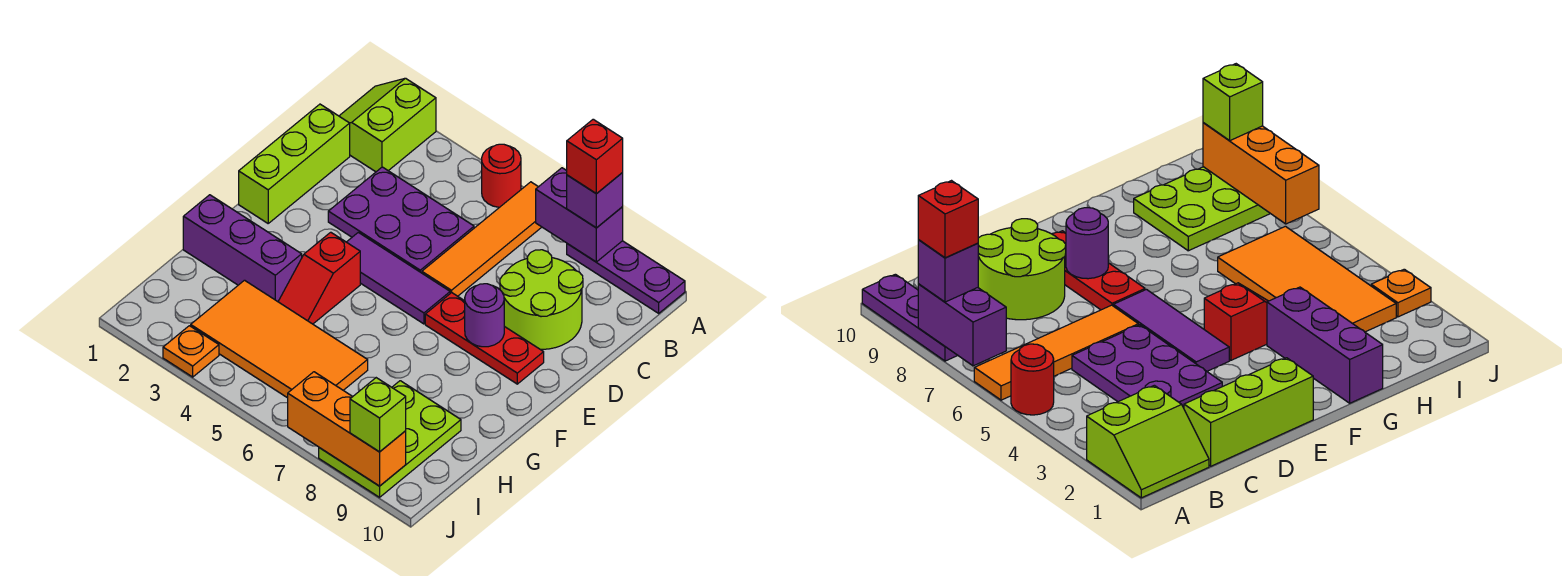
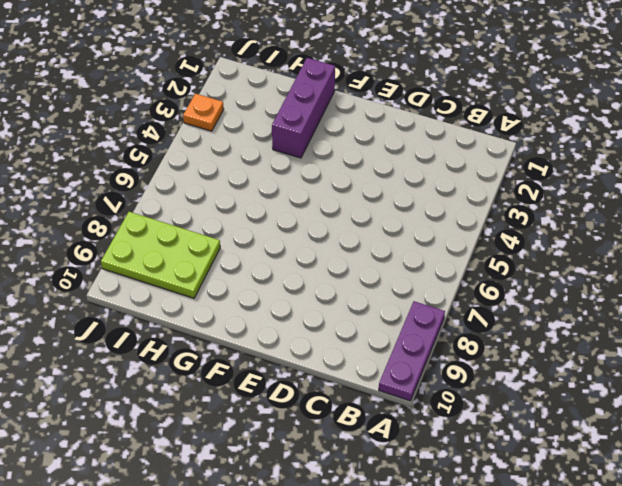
none -> lime slope A1:B2 level 1 top 2
none -> red round brick A5 level 1
none -> orange tile A6:D6 level 1

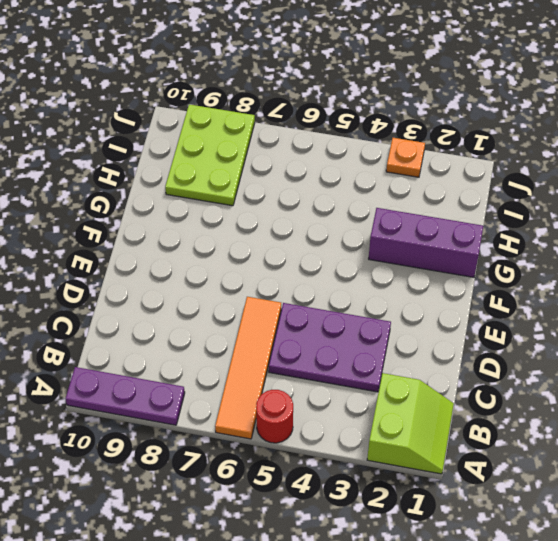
none -> lime brick C1:E1 level 1
none -> lime round brick C8:D9 level 1
none -> purple tile E4:E6 level 1

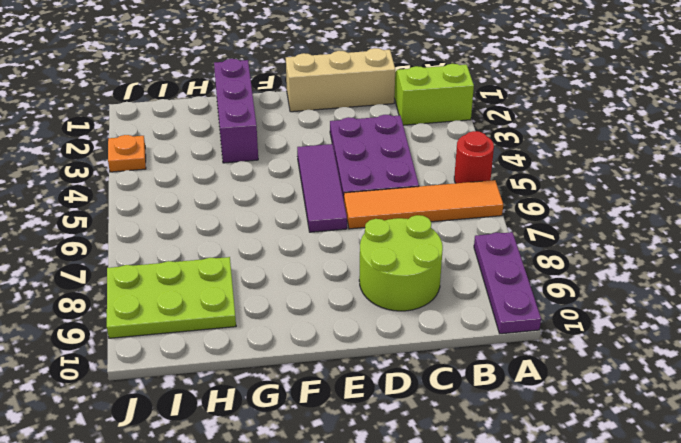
tan brick C1:E1 level 1 -> lime brick C1:E1 level 1
none -> red plate E7:E9 level 1
none -> red slope F4:G4 level 1 top F
none -> orange tile H3:I6 level 1

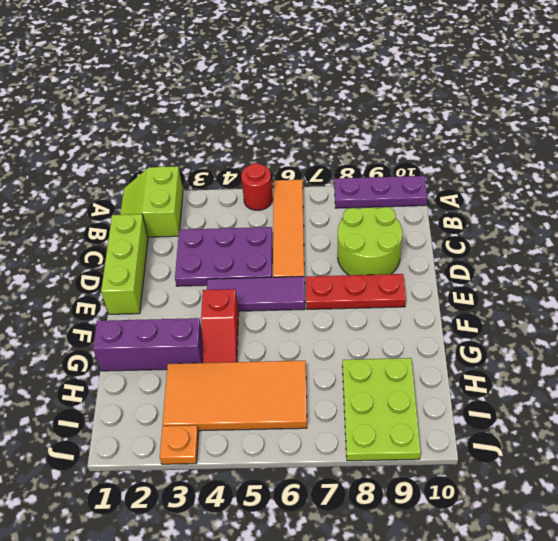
none -> purple brick A7:A8 level 2
none -> purple round brick E8 level 2
none -> orange brick J7:J9 level 2

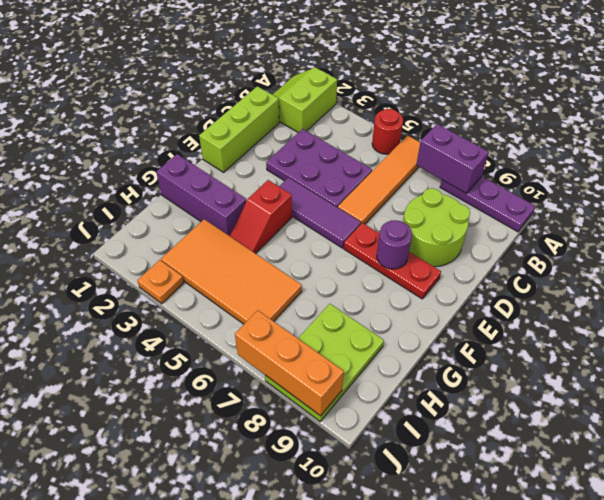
none -> purple brick A8 level 3
none -> lime brick J9 level 3
none -> red brick A8 level 4

